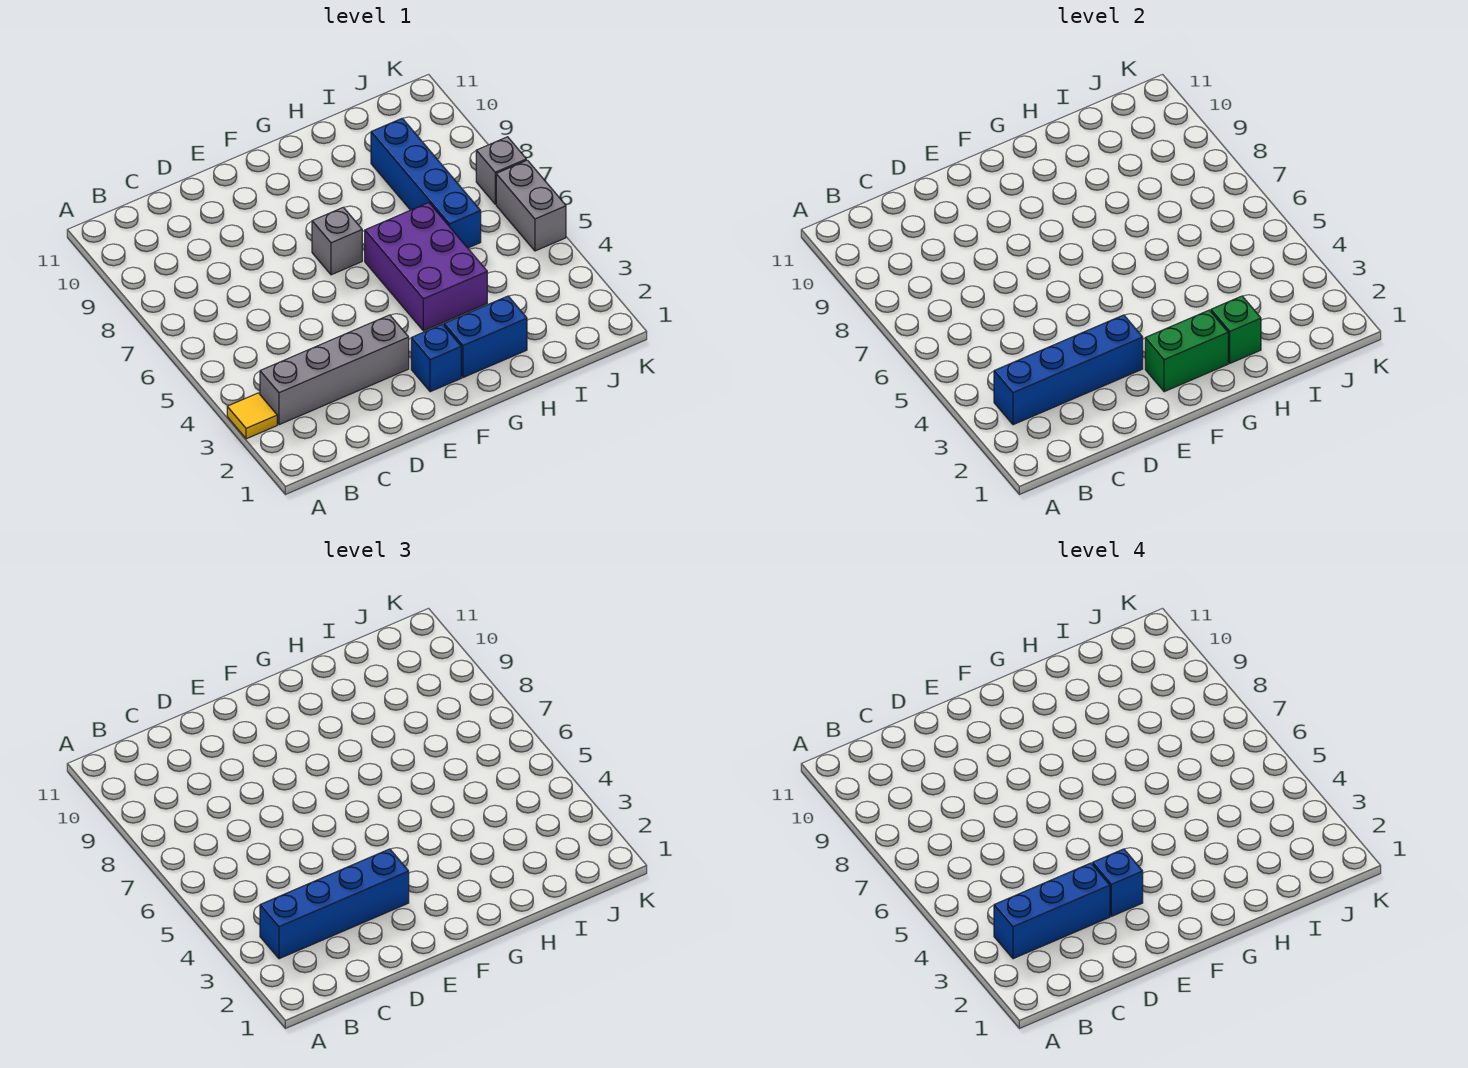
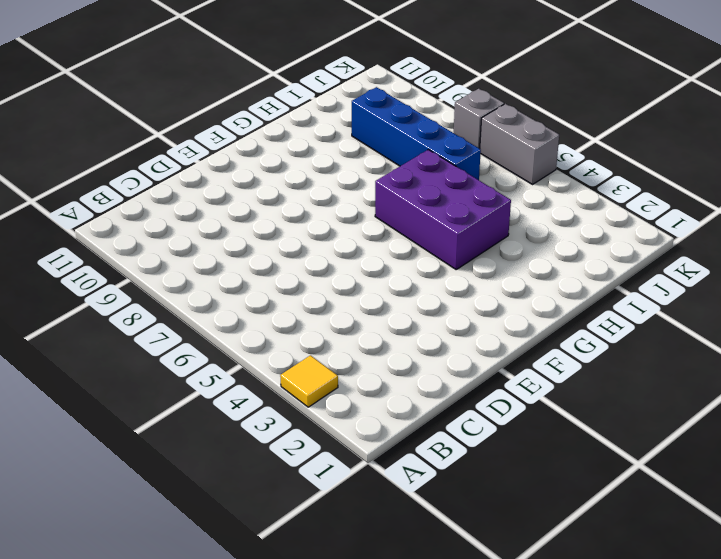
none -> grey brick B3:E3 level 1
none -> blue brick F2 level 1
none -> grey brick F7 level 1

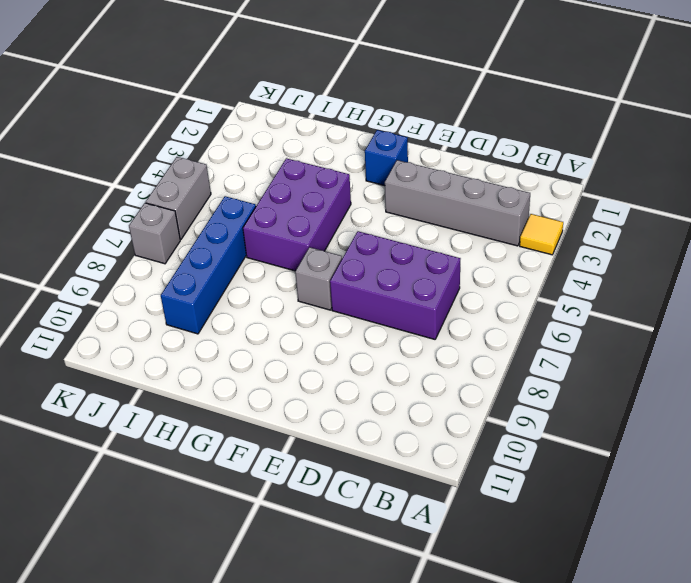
purple brick C6:E7 level 1 -> none
none -> blue brick G2:H2 level 1
none -> blue brick B3:E3 level 2
none -> green brick F2:G2 level 2

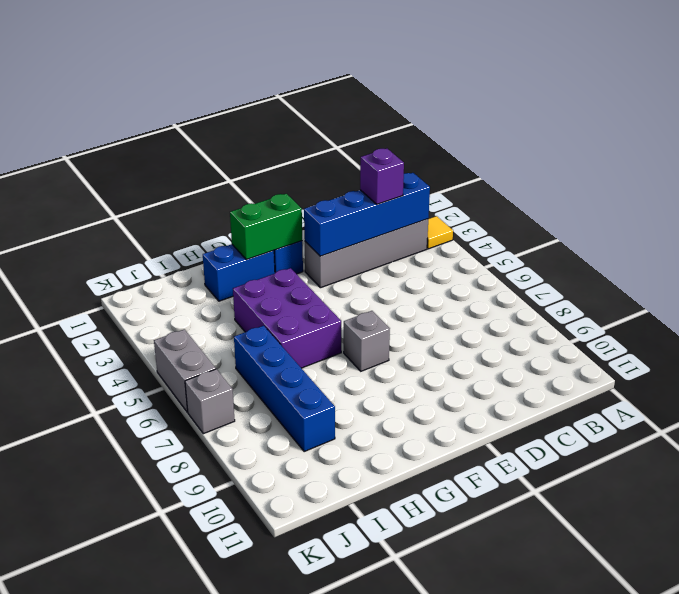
purple brick C3 level 3 -> blue brick B3:E3 level 3
none -> green brick H2 level 2
none -> blue brick B3:D3 level 4
none -> blue brick E3 level 4

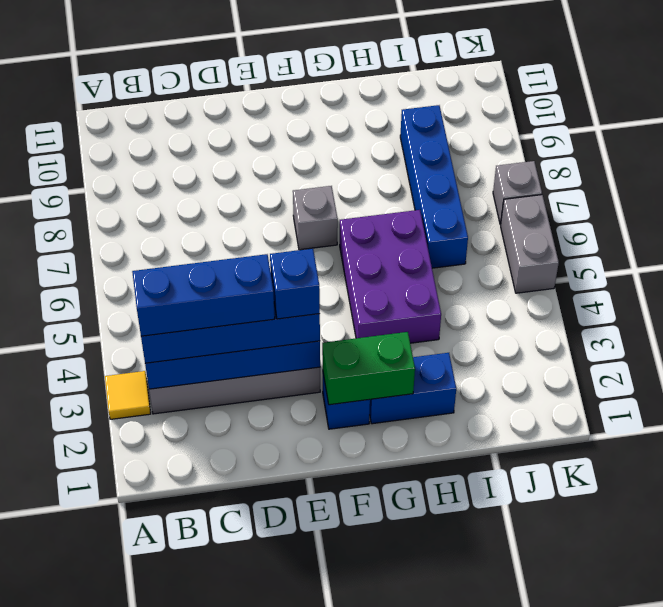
none -> green brick H2 level 2

